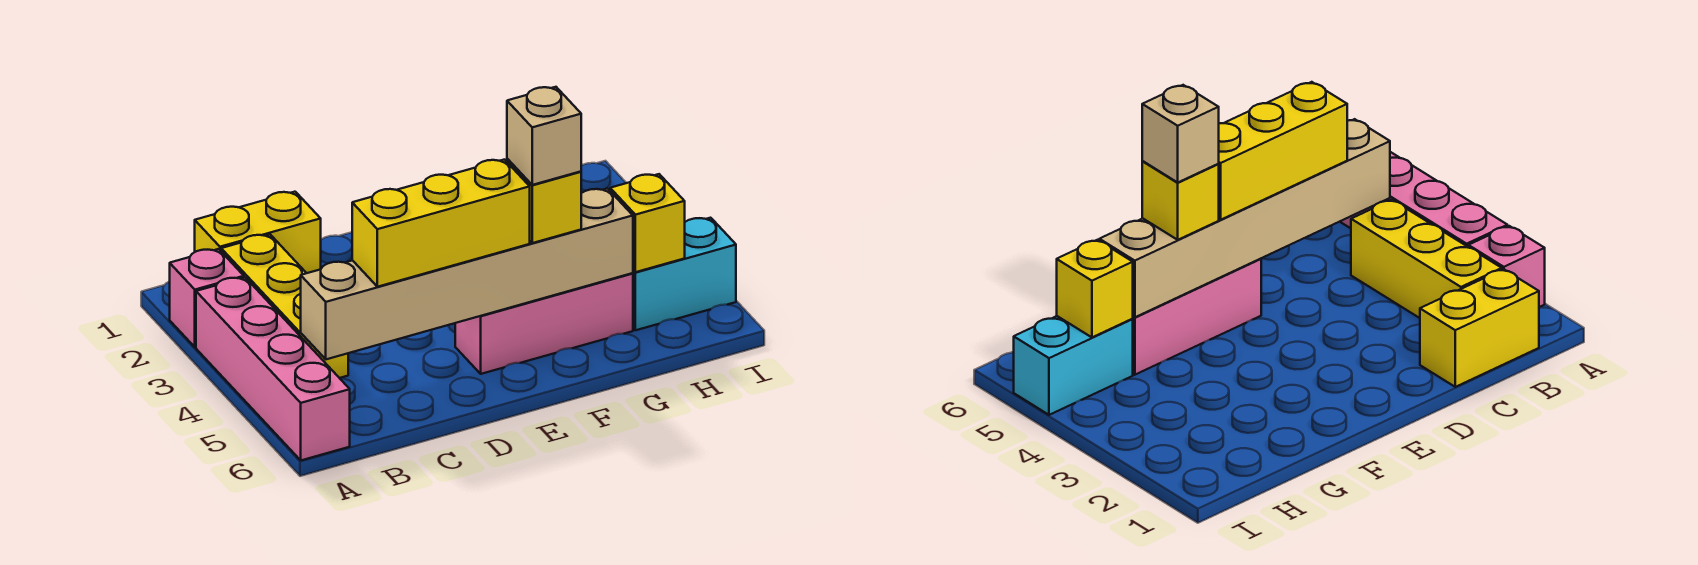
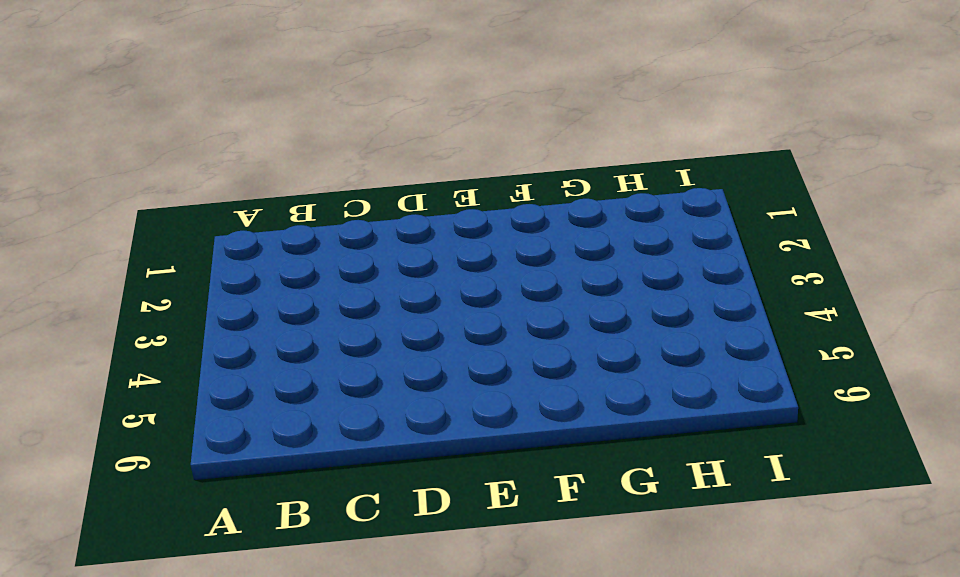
none -> pink brick A2 level 1
none -> pink brick A3:A6 level 1

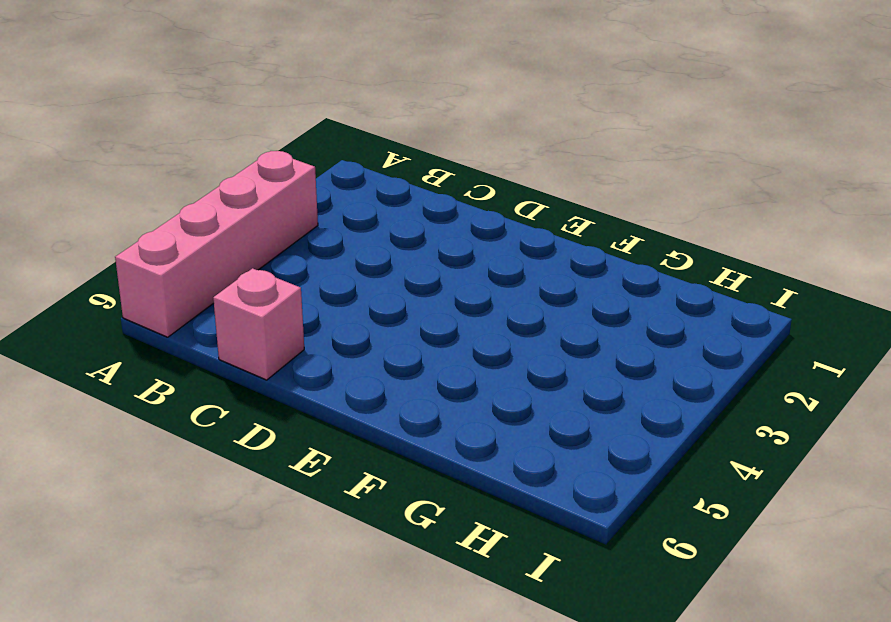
pink brick C6 level 1 -> pink brick A2 level 1
none -> yellow brick B1:C1 level 1
none -> yellow brick B2:B4 level 1

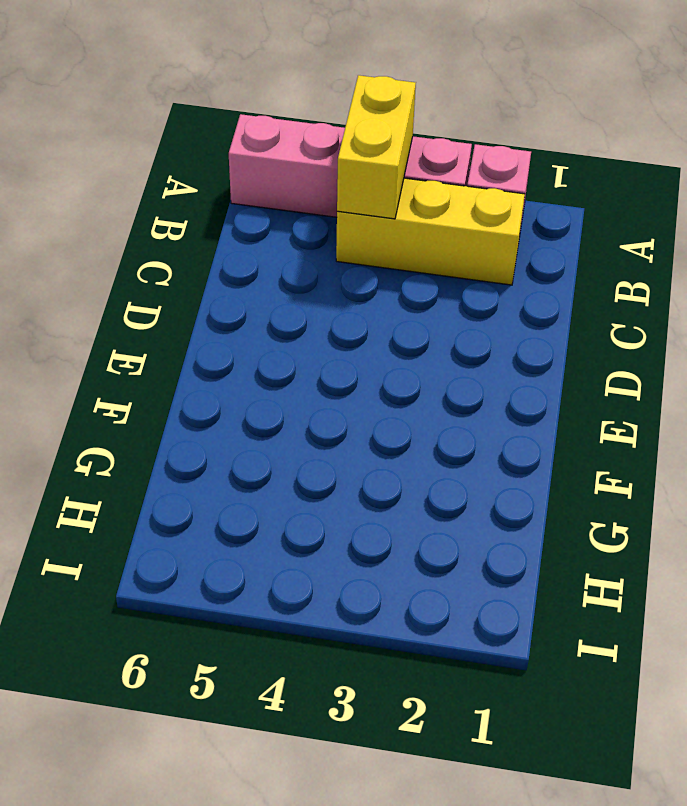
yellow brick A4:B4 level 2 -> yellow brick B1:C1 level 1
none -> pink brick E5:G5 level 1
none -> cyan brick H5:I5 level 1

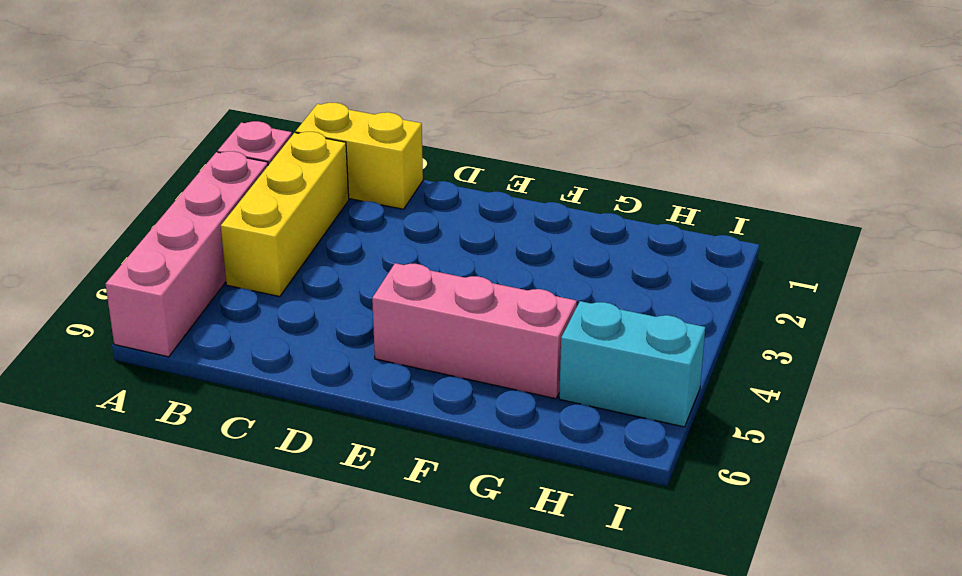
none -> tan brick B5:G5 level 2
none -> yellow brick H5 level 2

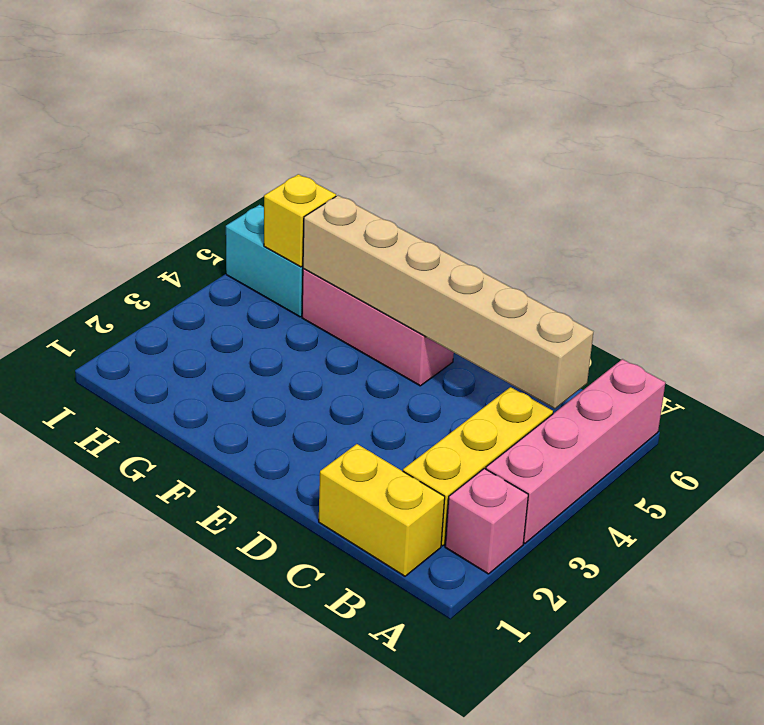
none -> yellow brick C5:E5 level 3
none -> yellow brick F5 level 3

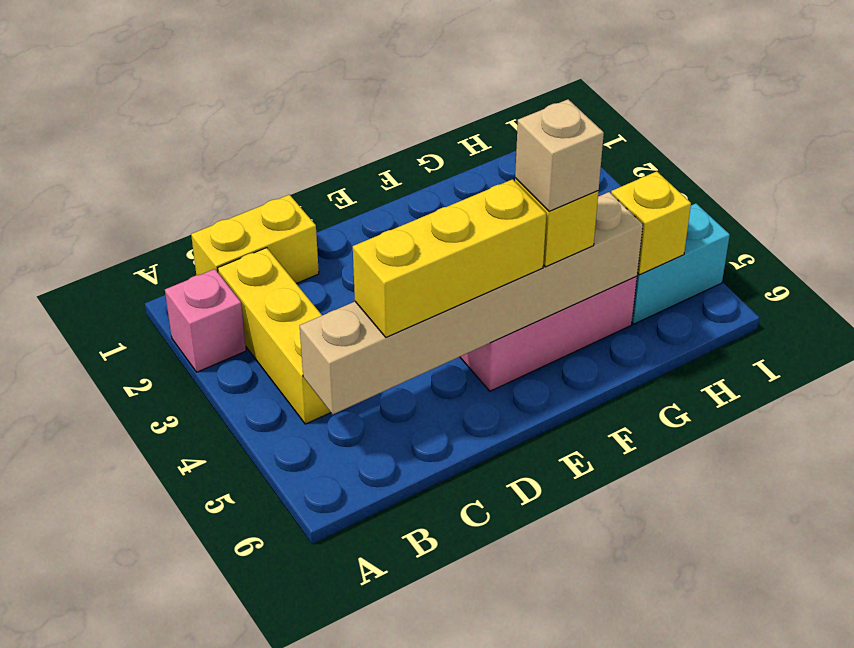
none -> pink brick A3:A6 level 1

